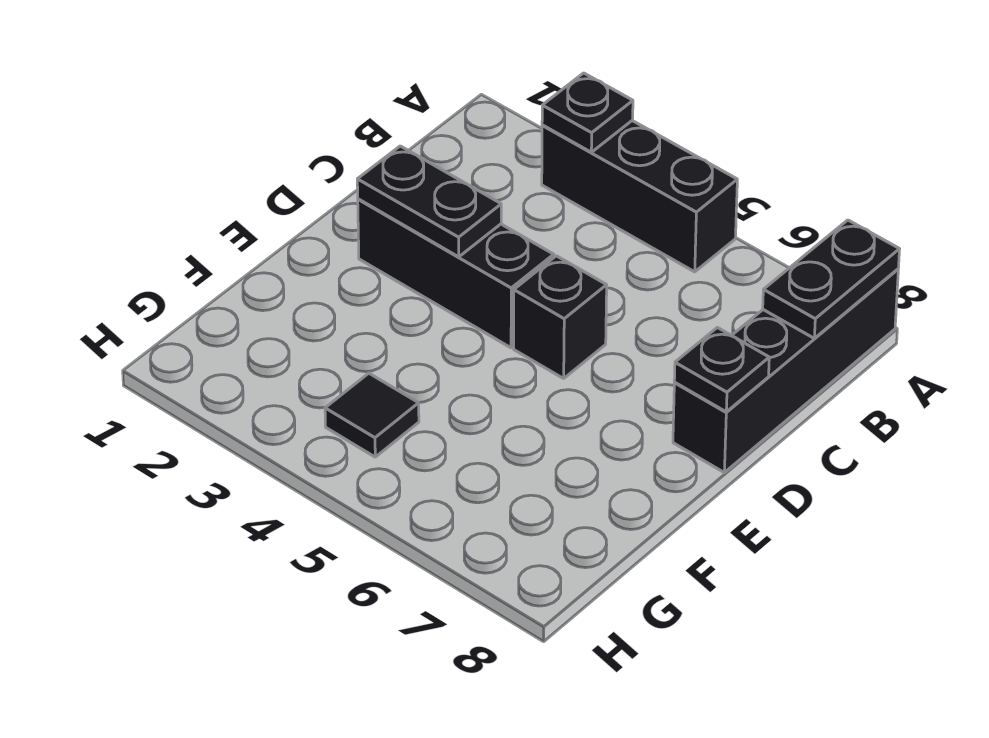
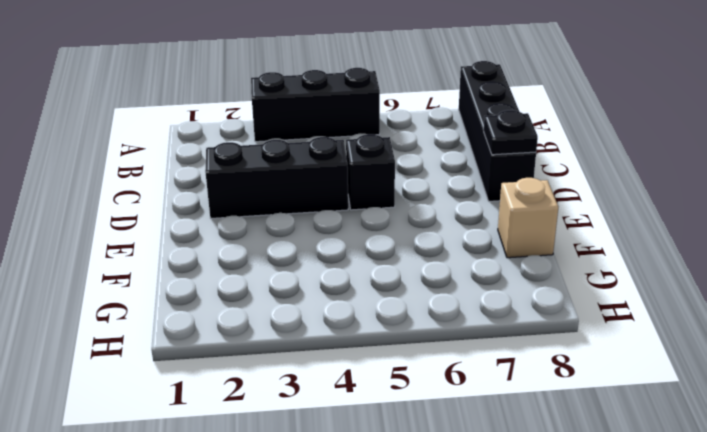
tan brick F8 level 1 -> none
none -> black tile G4 level 1
none -> black plate A3 level 2

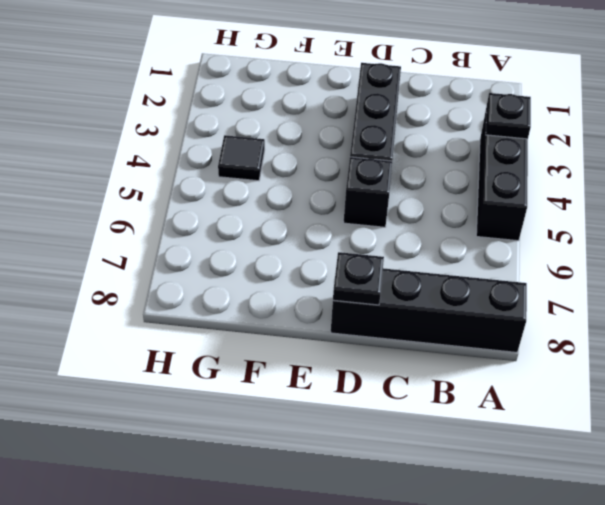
none -> black plate A8:B8 level 2
none -> black plate D2:D3 level 2

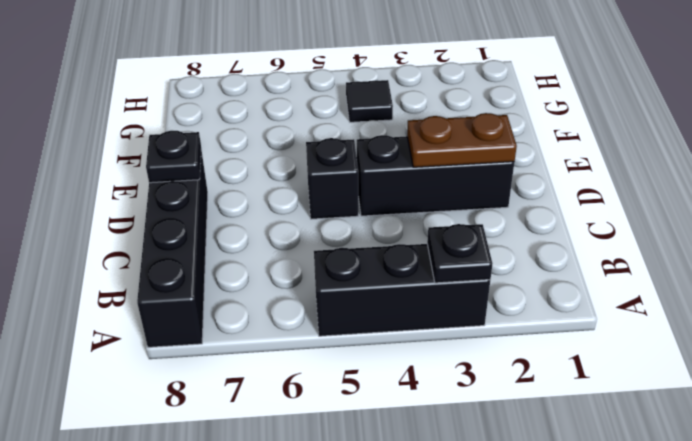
brown plate D2:D3 level 2 -> black plate D2:D3 level 2
none -> black plate A8:B8 level 2

